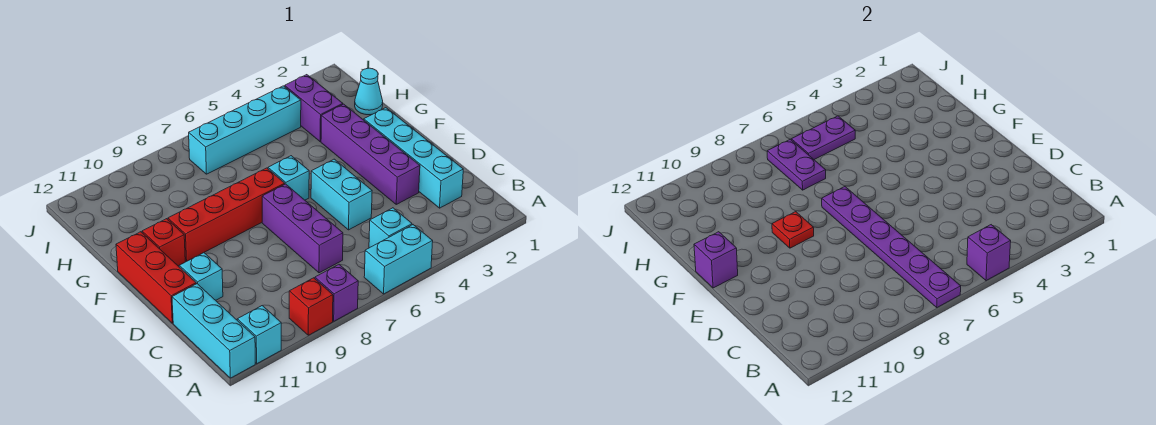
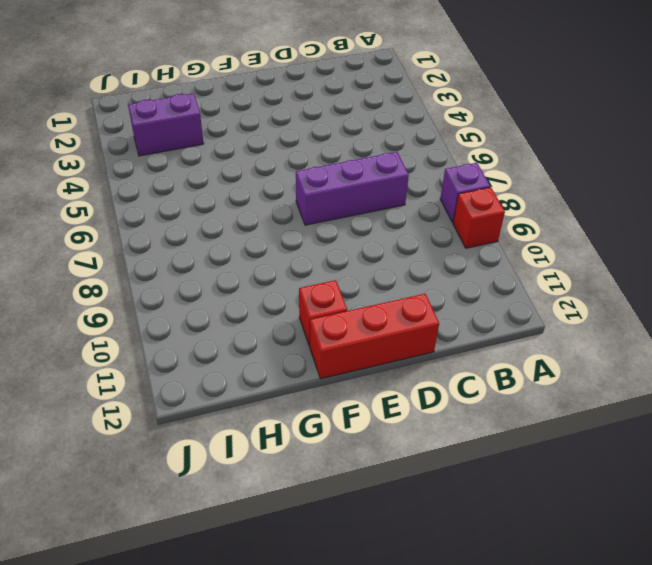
none -> cyan brick A5:A6 level 1
none -> cyan brick A11 level 1
none -> cyan brick A12:C12 level 1

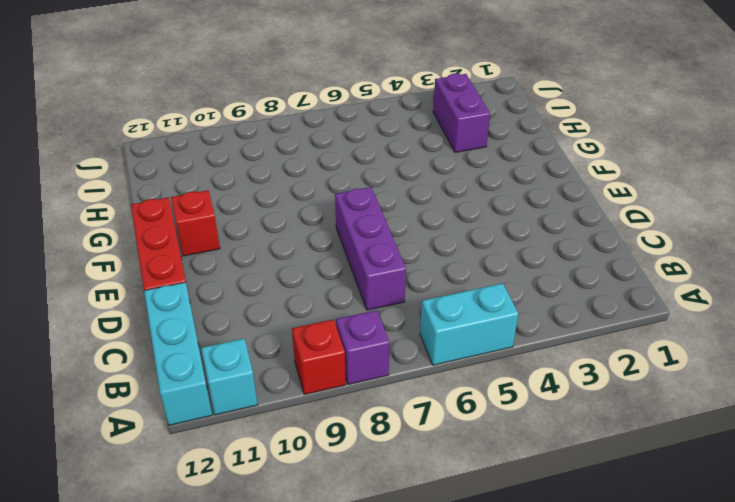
none -> cyan brick B5 level 1
none -> cyan brick C2:F2 level 1
none -> purple brick D3:G3 level 1

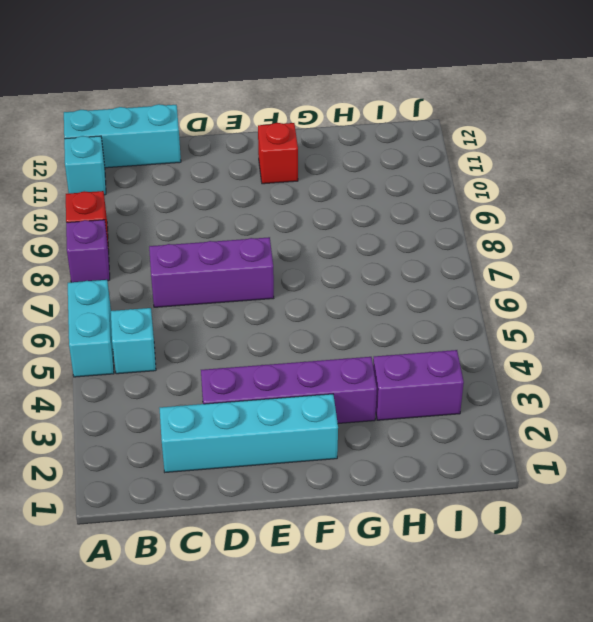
none -> cyan brick D5:E5 level 1
none -> cyan brick D11 level 1
none -> red brick D12:F12 level 1

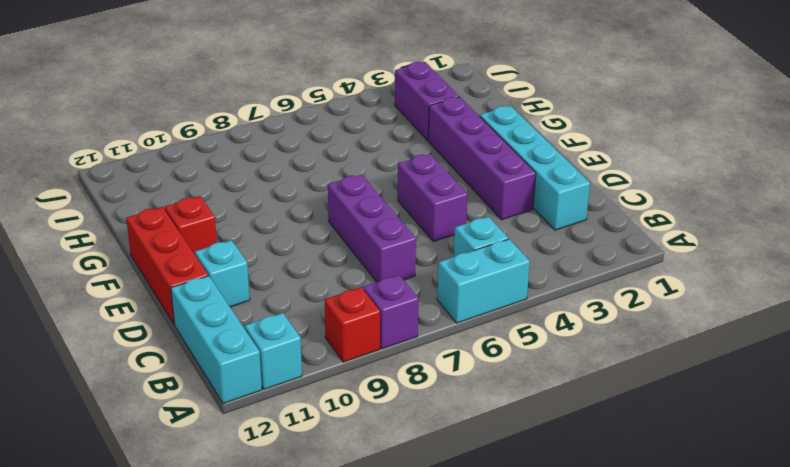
purple brick D5:E5 level 1 -> cyan brick D5:E5 level 1
none -> cyan brick F6 level 1
none -> red brick F7:F10 level 1
none -> cyan cone H1 level 1

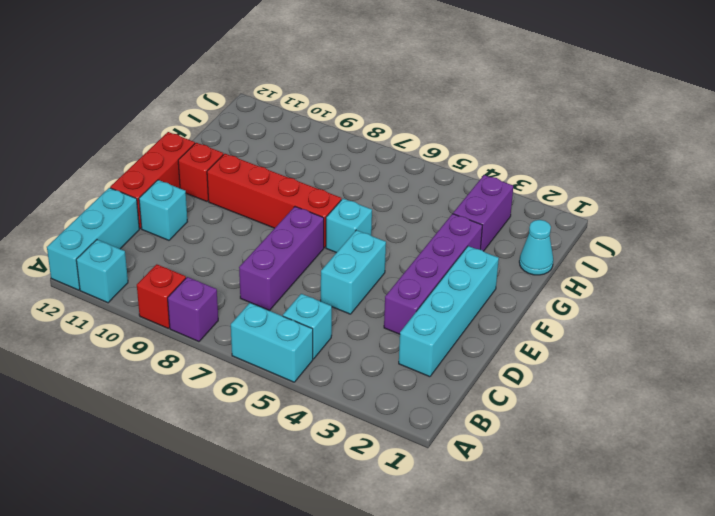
none -> cyan brick I4:I7 level 1
none -> purple brick A5 level 2
none -> purple plate A7:F7 level 2

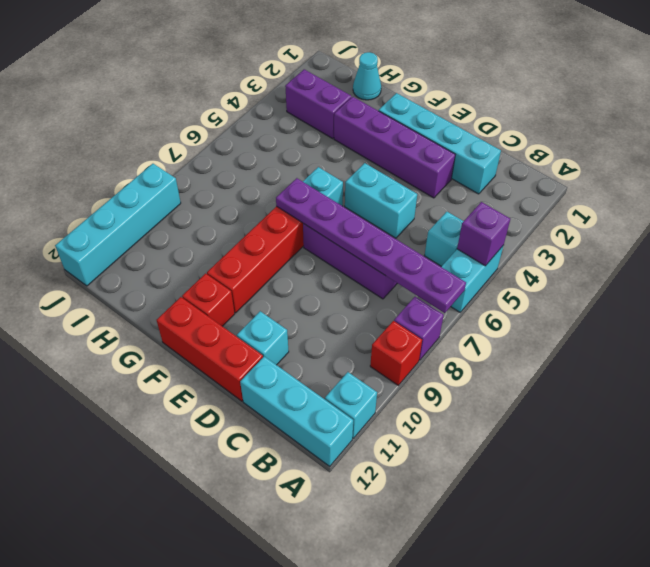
cyan brick J9:J12 level 1 -> cyan brick I4:I7 level 1
none -> red plate F9 level 2
none -> purple brick F12 level 2
none -> purple plate H7:I7 level 2

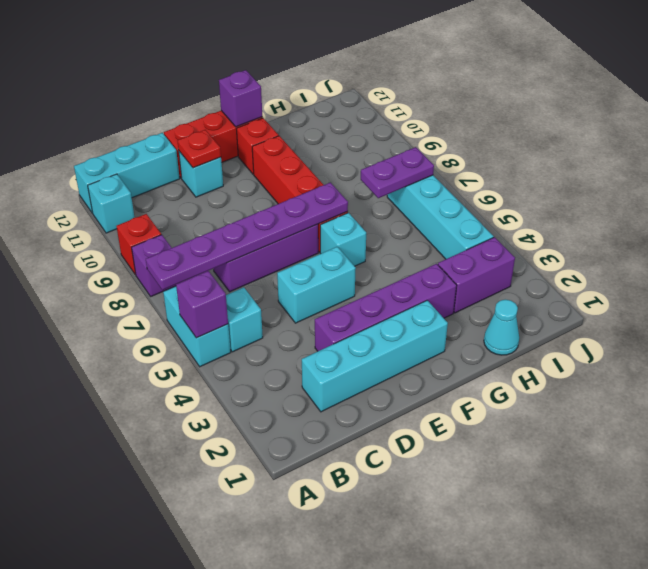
red plate D11 level 2 -> red plate F9 level 2
none -> purple plate I5:I6 level 2

